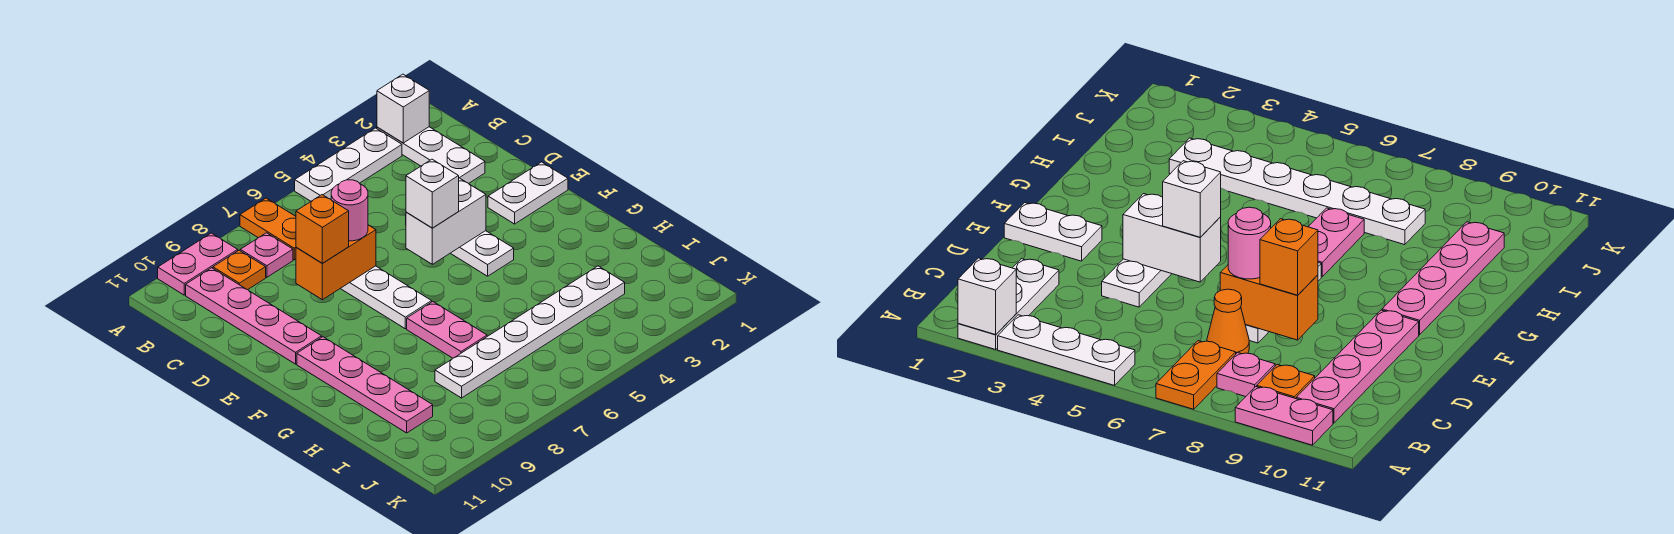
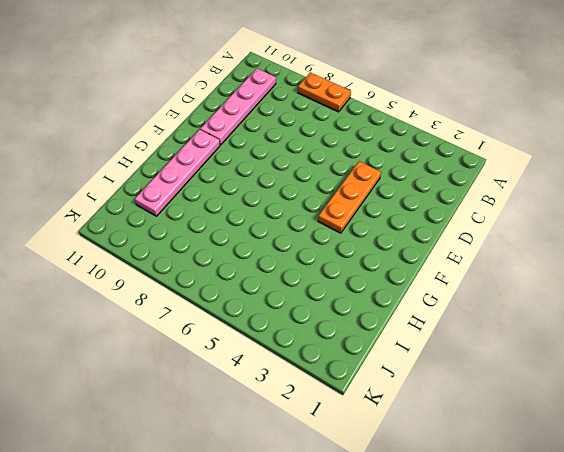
orange plate A7:A8 level 1 -> orange plate A7:B7 level 1
orange plate D4:F4 level 1 -> white plate D4:F4 level 1
none -> white plate A2:C2 level 1
none -> white plate A3:A5 level 1
none -> pink plate A9:A10 level 1

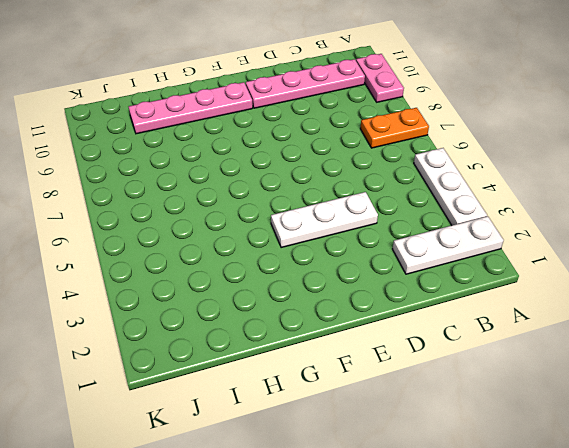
none -> pink plate B8 level 1
none -> orange plate B9 level 1
none -> orange cone C7 level 1

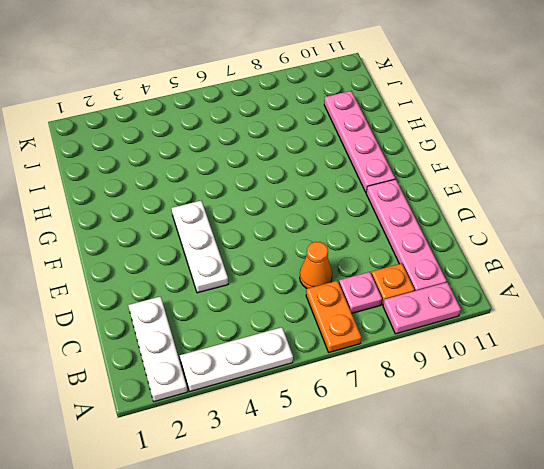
none -> white plate D7:F7 level 1
none -> white plate E1:E2 level 1
none -> pink plate G7:H7 level 1

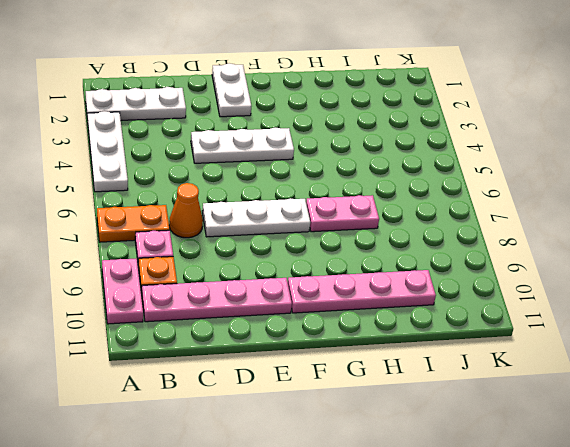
none -> white plate I3:I8 level 1
none -> white brick A2 level 2
none -> orange brick D7:D8 level 2

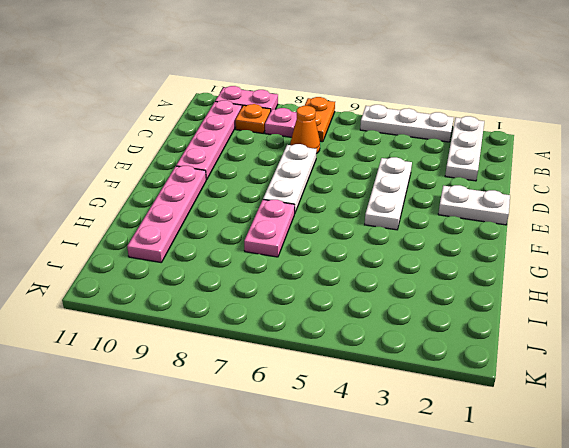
none -> white plate I3:I8 level 1
none -> white brick A2 level 2
none -> orange brick D7:D8 level 2

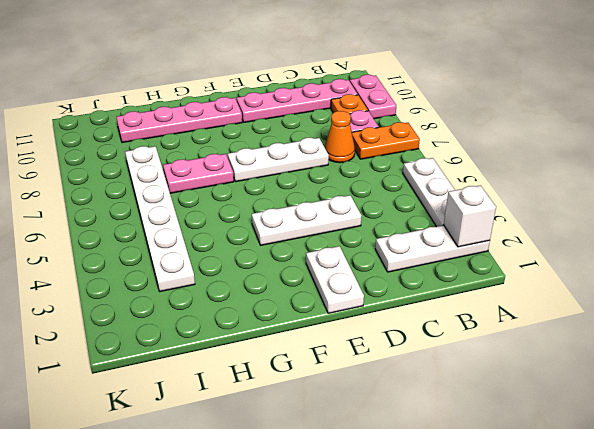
none -> orange brick D7:D8 level 2
none -> white brick E4:E5 level 2
none -> pink round brick D7 level 3

